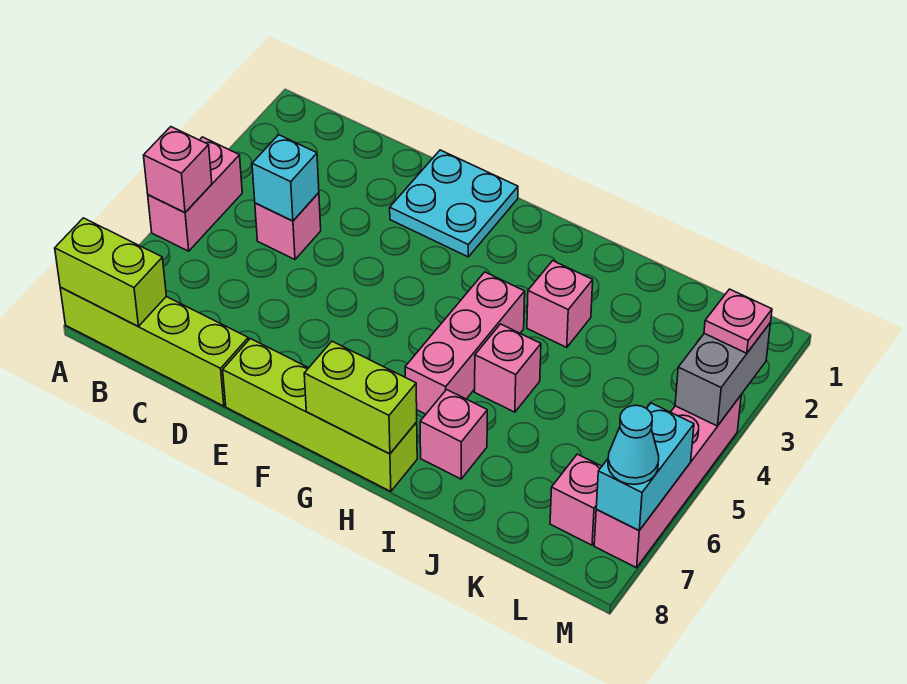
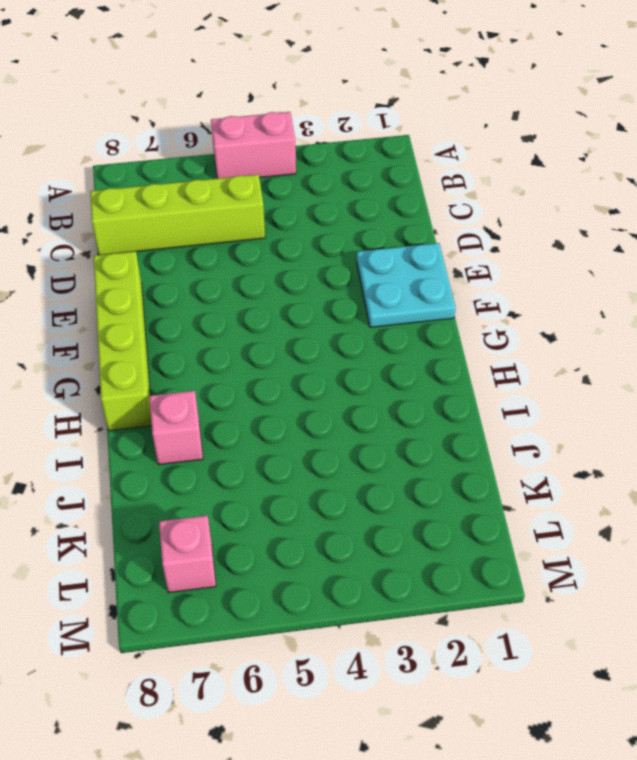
lime brick C5:C8 level 1 -> lime brick A8:D8 level 1
none -> pink brick C4 level 1
none -> pink brick H4:H6 level 1
none -> pink brick I3 level 1

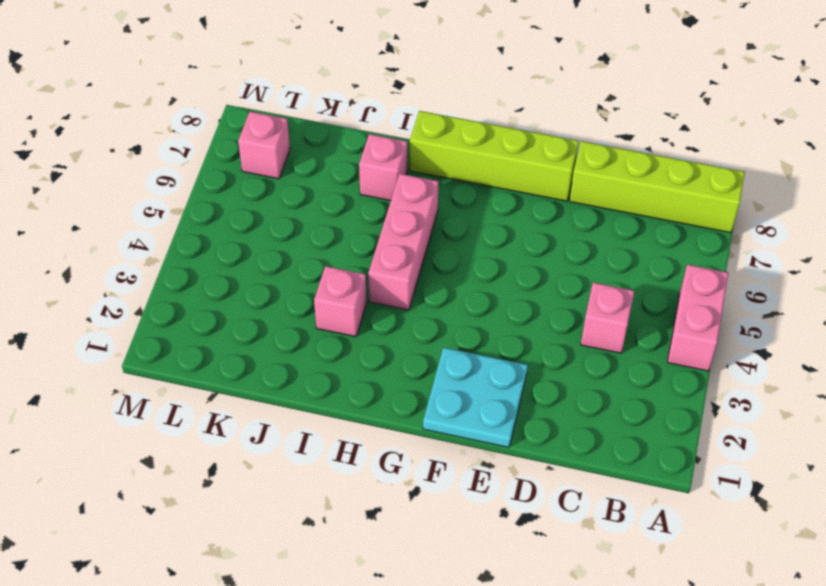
none -> pink brick I5 level 1
none -> pink brick M4:M7 level 1
none -> pink brick A5 level 2

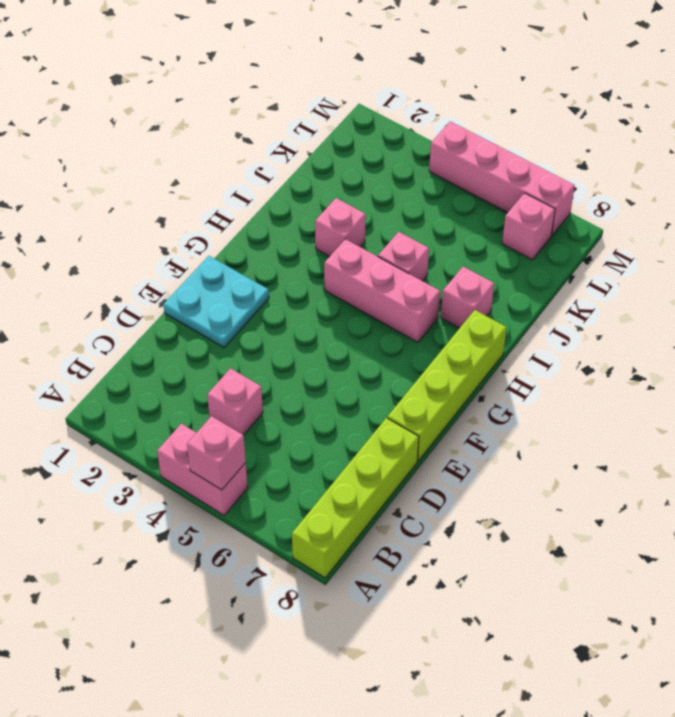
none -> lime brick A8:B8 level 2
none -> cyan brick C4 level 2
none -> lime brick G8:H8 level 2

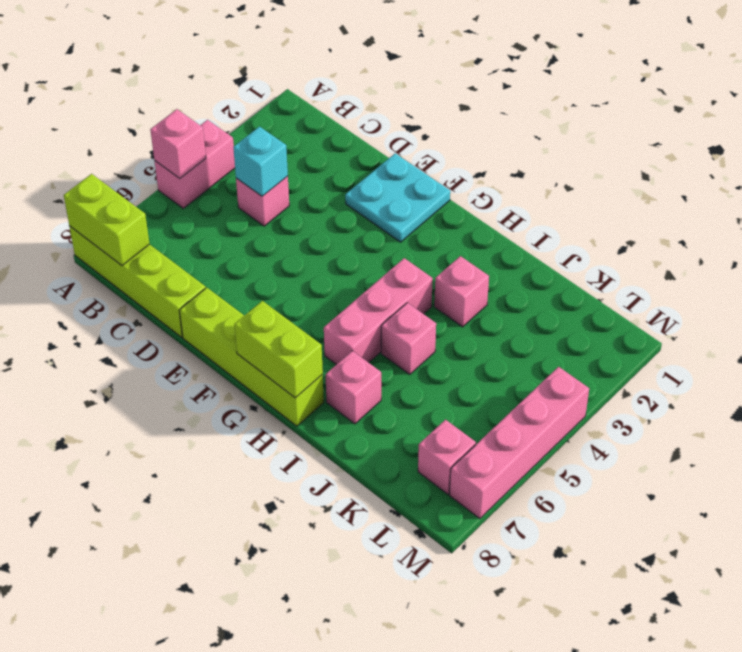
none -> grey brick M3:M4 level 2
none -> cyan brick M6:M7 level 2
none -> pink plate M3 level 3

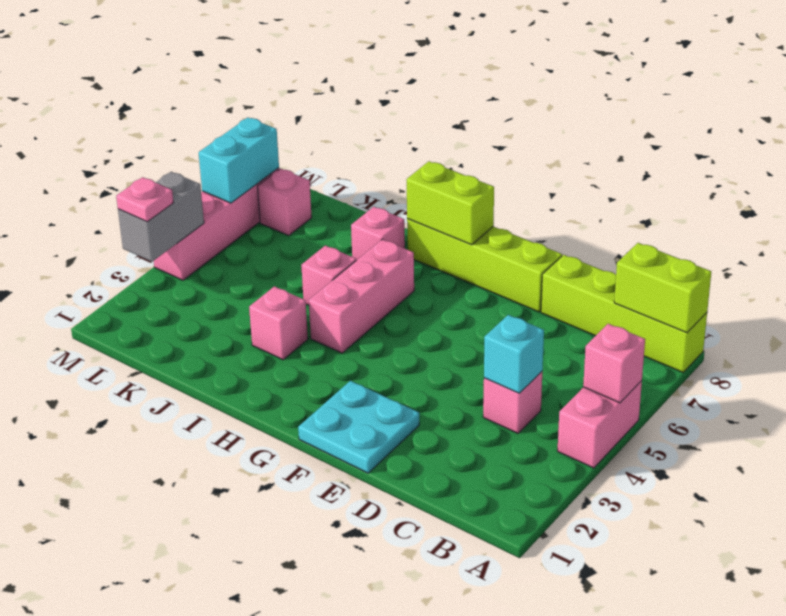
none -> cyan cone M7 level 3

